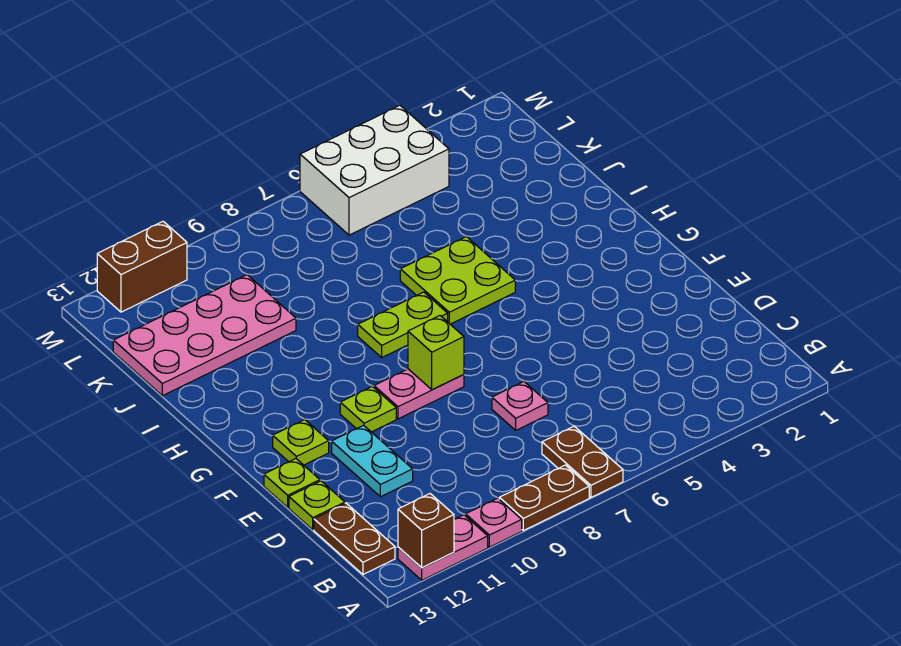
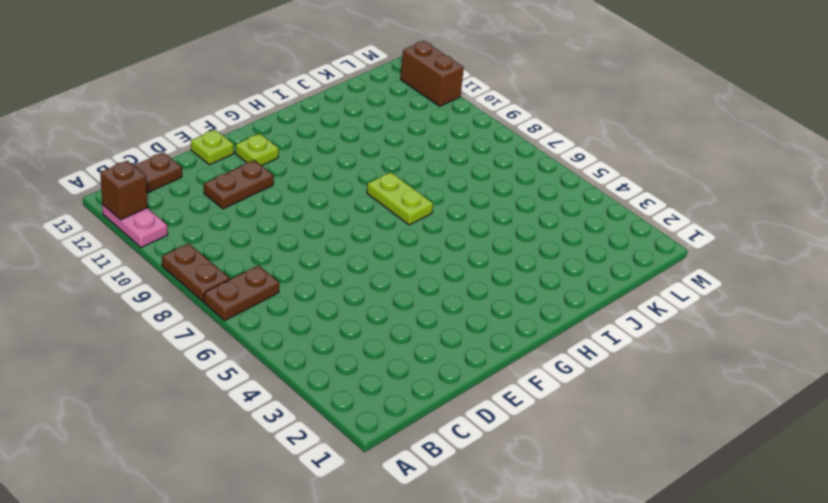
brown plate D11:E11 level 1 -> cyan plate D11:E11 level 1
none -> pink plate A10 level 1
none -> pink plate D7 level 1
none -> lime plate D13 level 1

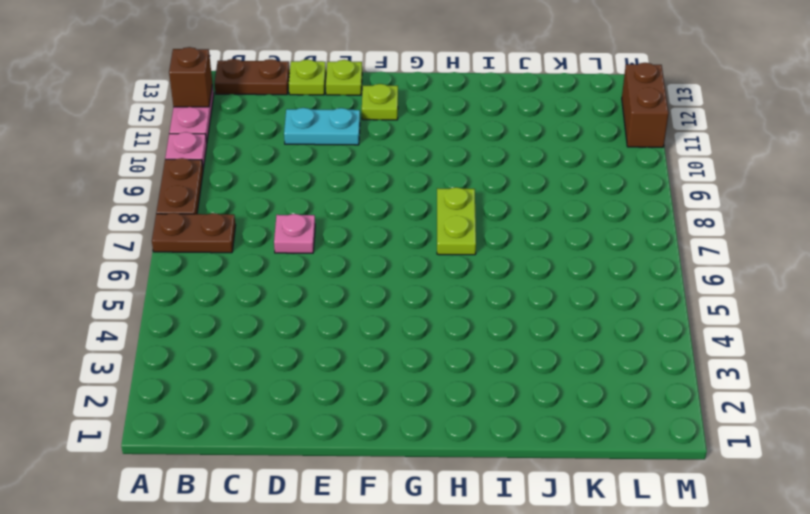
none -> pink plate F8:F9 level 1
none -> lime plate F10 level 1
none -> lime plate H5:I6 level 1

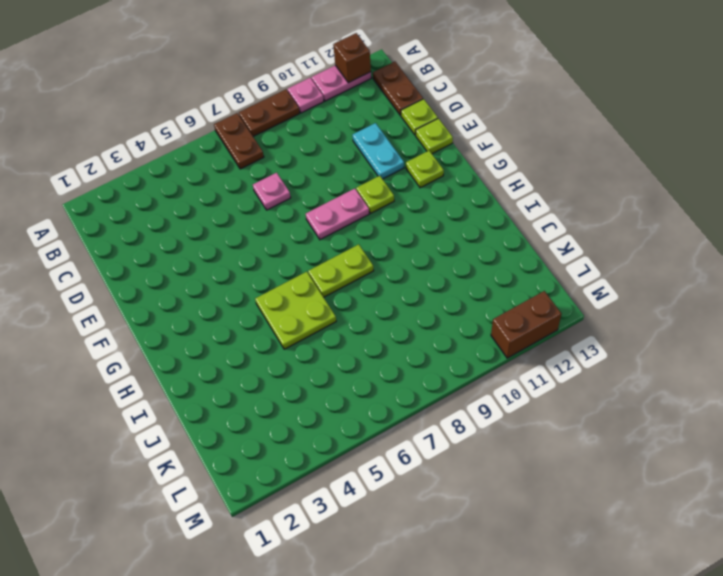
none -> pink plate J10:K13 level 1
none -> white brick L4:M6 level 1
none -> lime brick F8 level 2

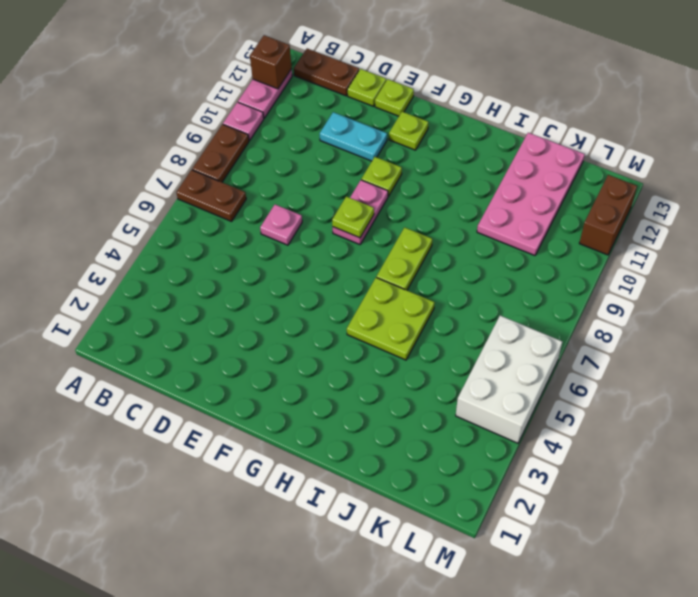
lime plate F8 level 2 -> lime brick F8 level 2

